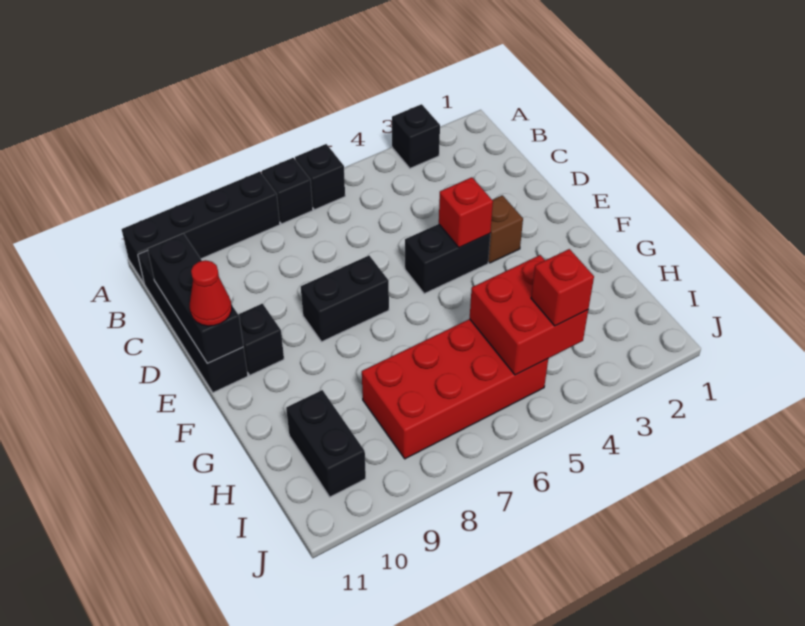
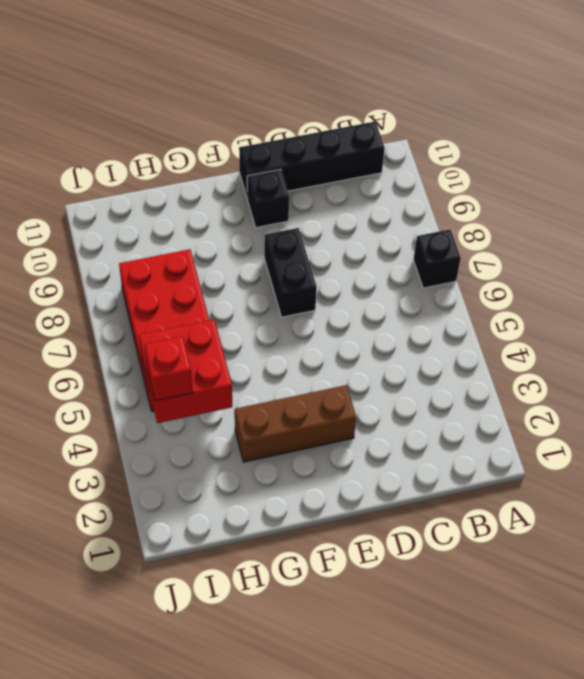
brown brick E3:G3 level 1 -> brown brick E3 level 1
none -> black brick A3 level 1
none -> black brick A6 level 1
none -> black brick A8:A11 level 1

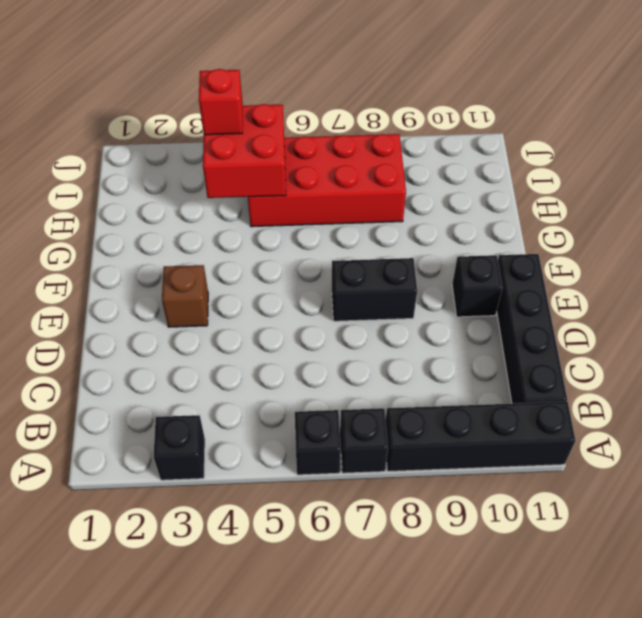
none -> black brick E4:E5 level 1
none -> black brick H10:I10 level 1
none -> black brick C11:E11 level 2

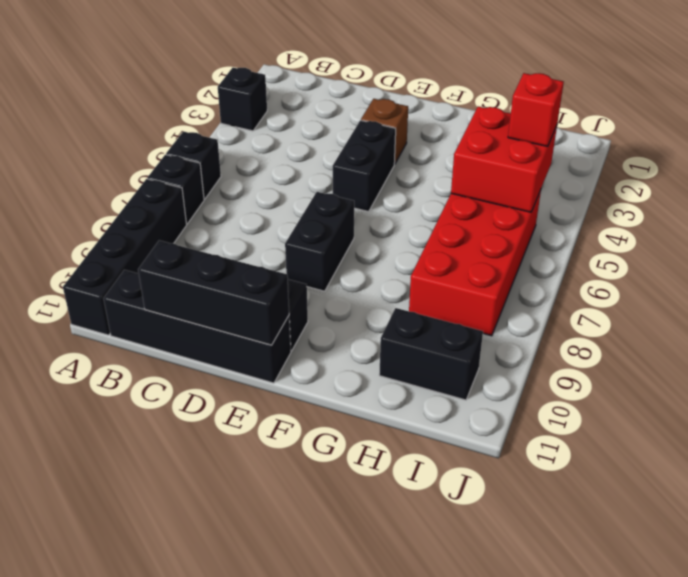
none -> red brick E4 level 2
none -> red cone E11 level 3

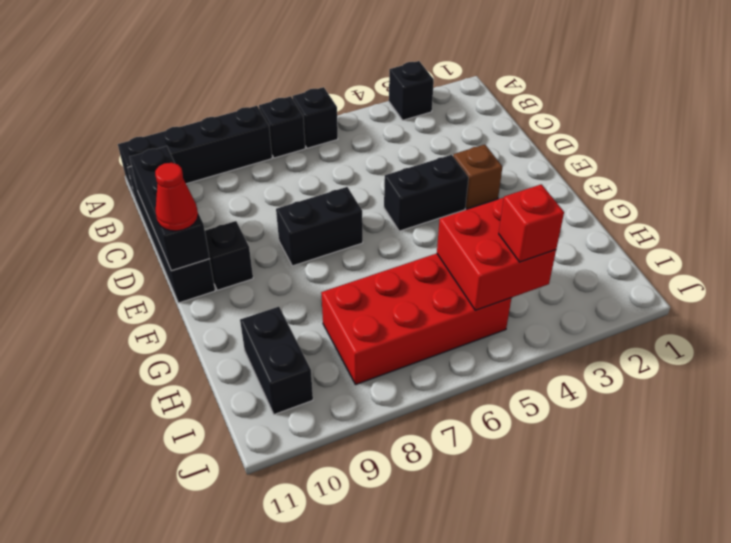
none -> red brick E4 level 2

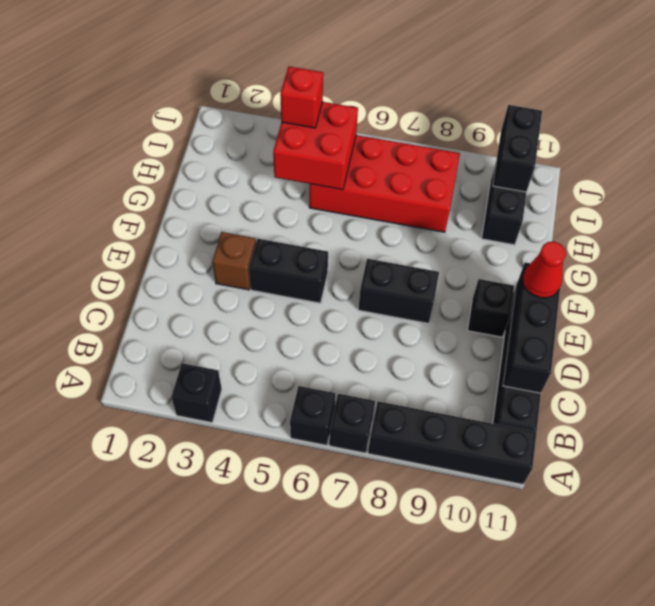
black brick I10:J10 level 2 -> none
none -> red brick E4 level 2

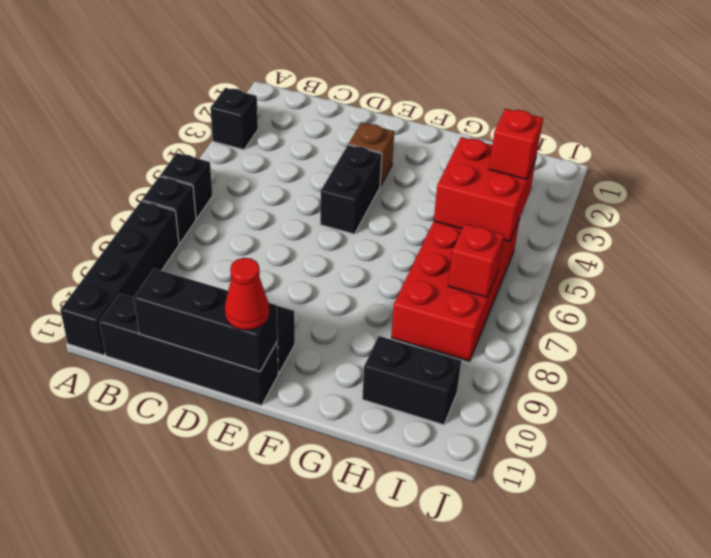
red brick I7 level 2 -> red brick E4 level 2
none -> black brick E7:E8 level 1

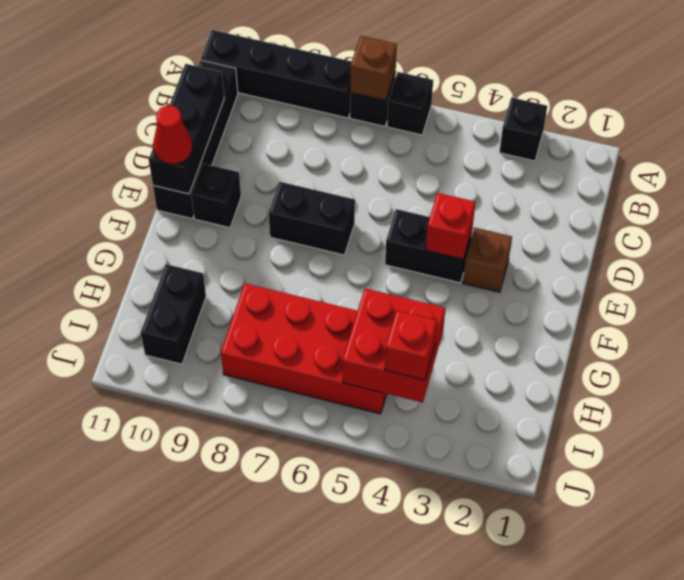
brown brick A7 level 2 -> none

